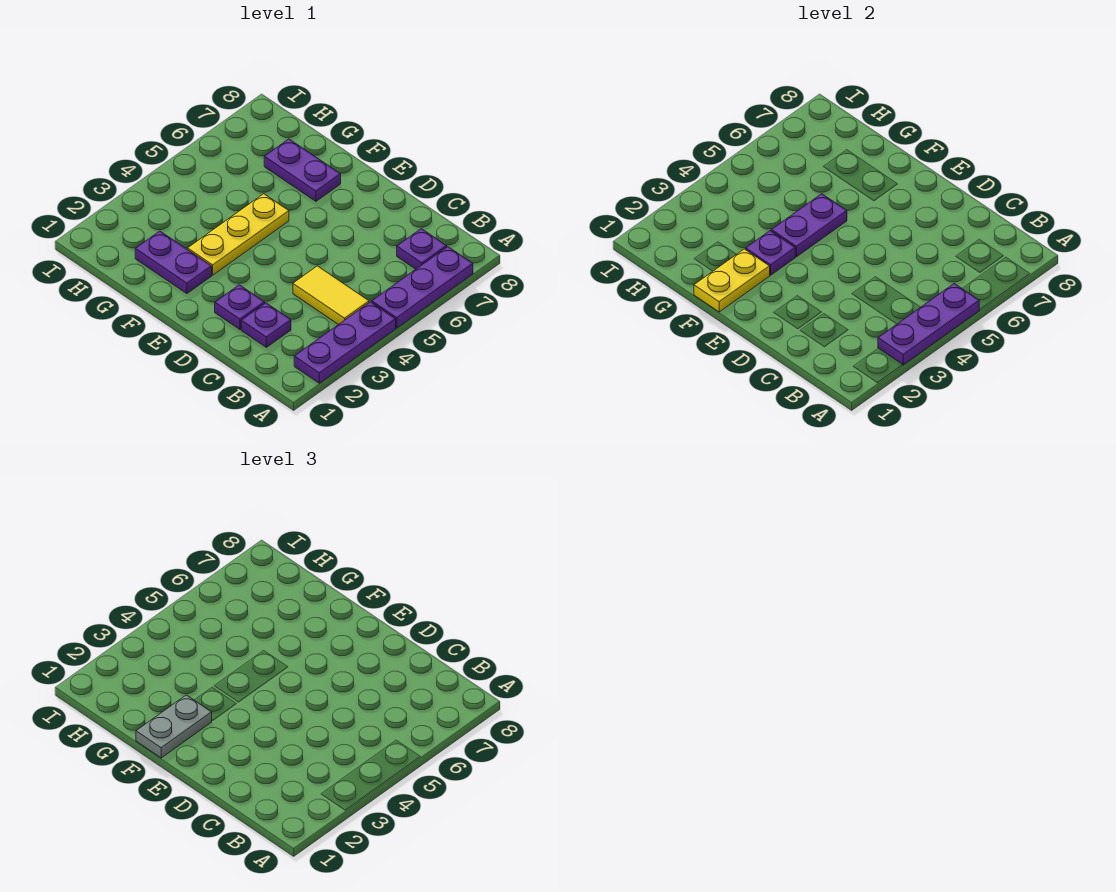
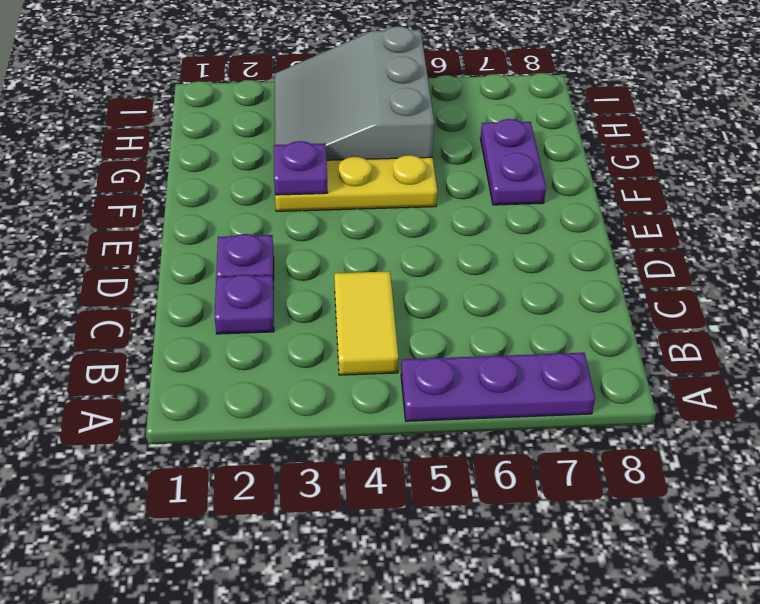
grey slope G3:I5 level 1 top 5 -> none
none -> purple plate A2:A4 level 1
none -> purple plate B7 level 1
none -> purple plate F2:G2 level 1

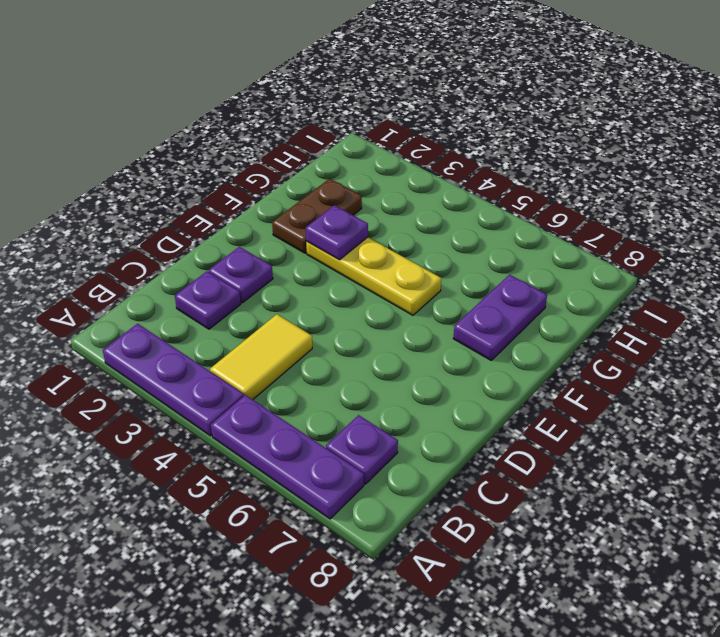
brown plate F2:G2 level 1 -> purple plate F2:G2 level 1
none -> purple plate A3:A5 level 2
none -> yellow plate F1:F2 level 2
none -> purple plate F4:F5 level 2

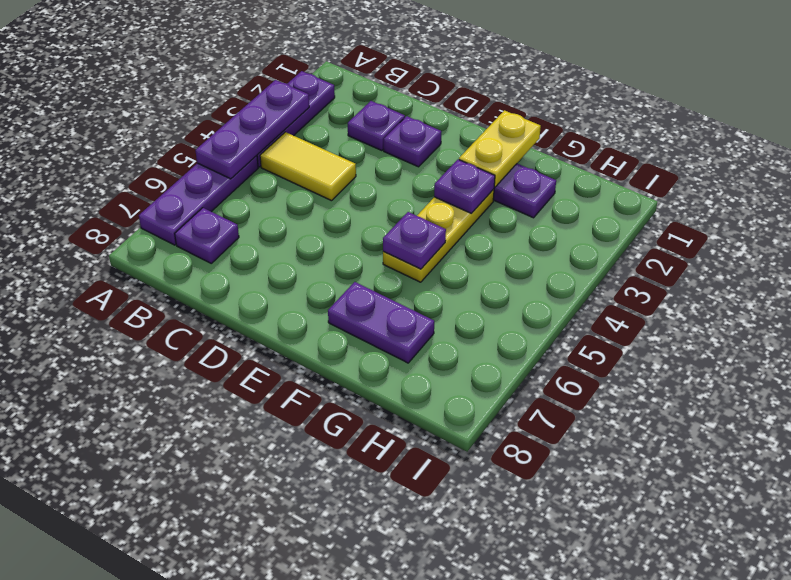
purple plate F5 level 2 -> purple plate F4:F5 level 2
none -> grey plate F1:F2 level 3

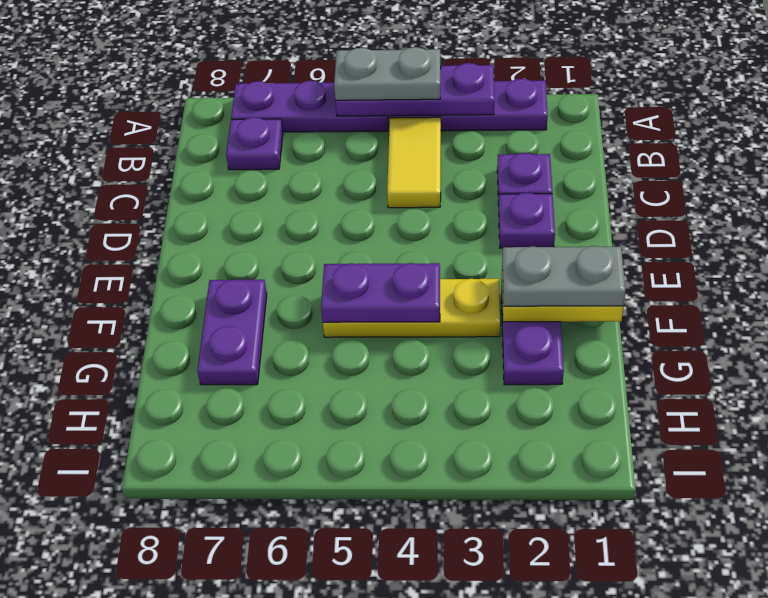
grey plate A4:A5 level 3 -> none
none -> purple plate F3 level 2

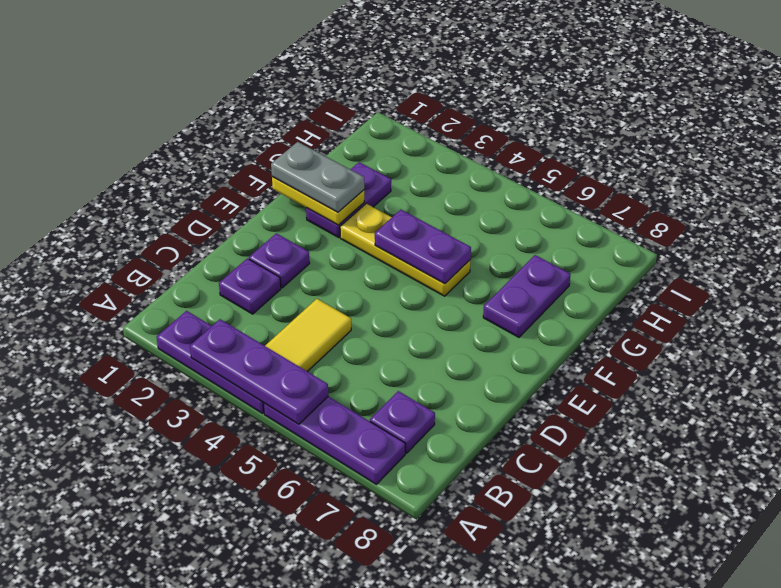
none -> purple plate F3 level 2

